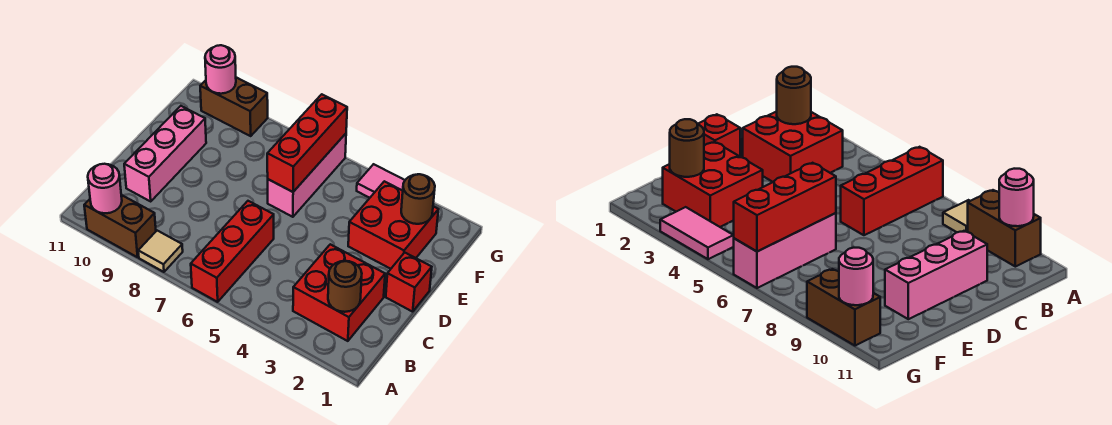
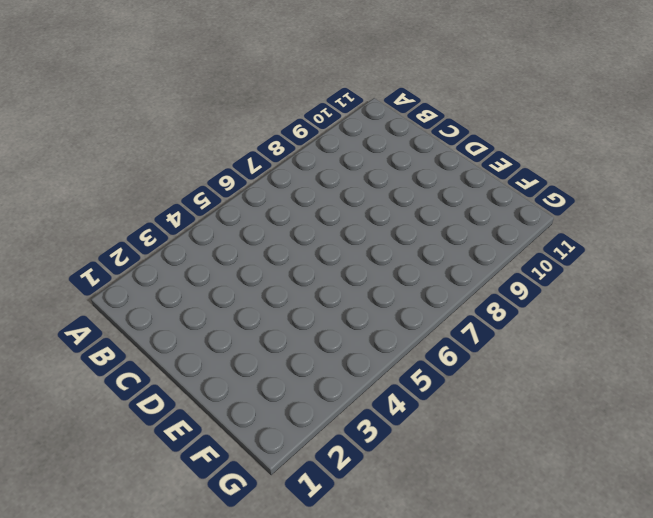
none -> red brick A6:C6 level 1
none -> tan tile A8 level 1
none -> brown brick A9:A10 level 1

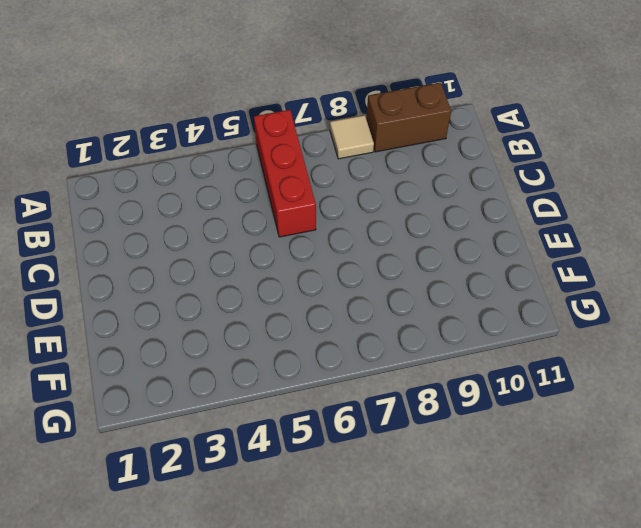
none -> red brick B2:C3 level 1
none -> pink brick C10:E10 level 1
none -> red brick D1 level 1

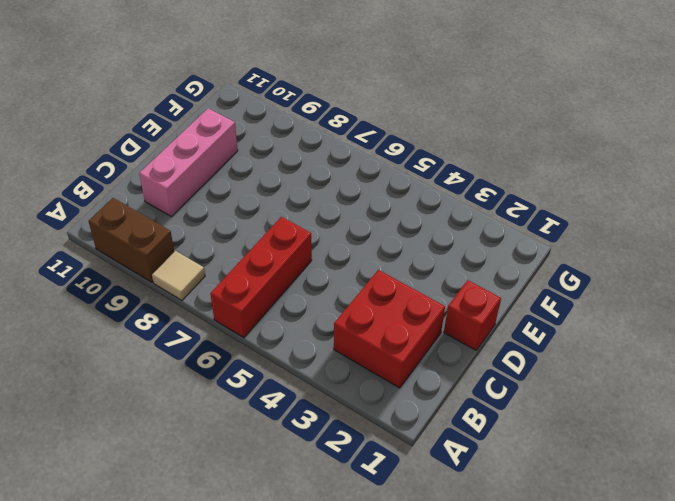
none -> red brick E2:F3 level 1
none -> pink brick E6:G6 level 1
none -> pink tile G3:G4 level 1

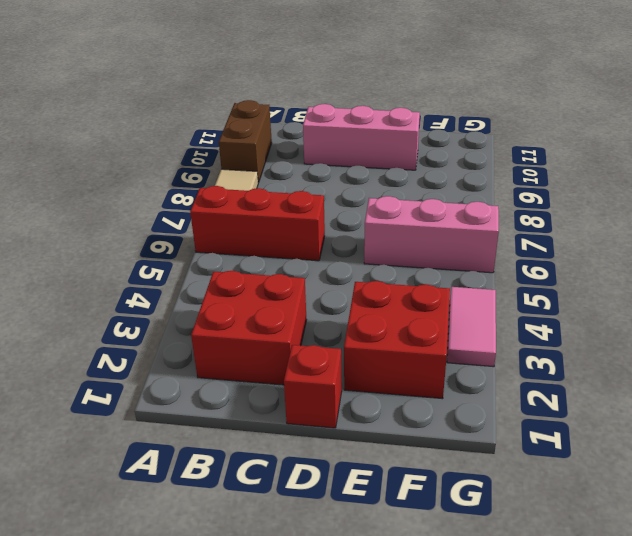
none -> brown brick G9:G10 level 1
none -> pink round brick A10 level 2
none -> brown round brick B2 level 2

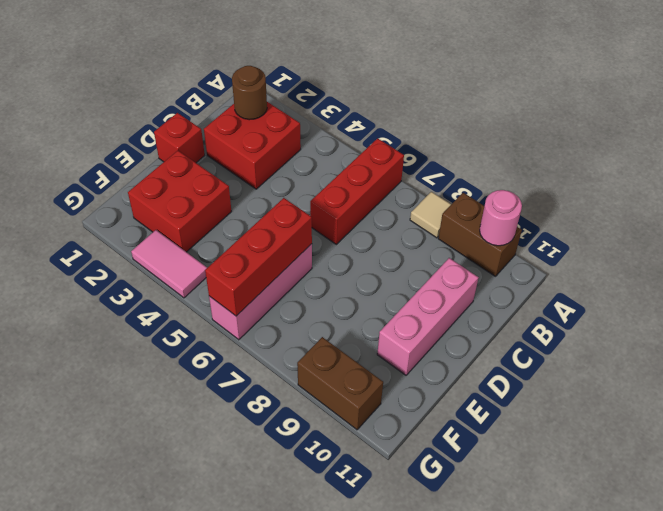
none -> brown round brick F2 level 2
none -> pink round brick G10 level 2

